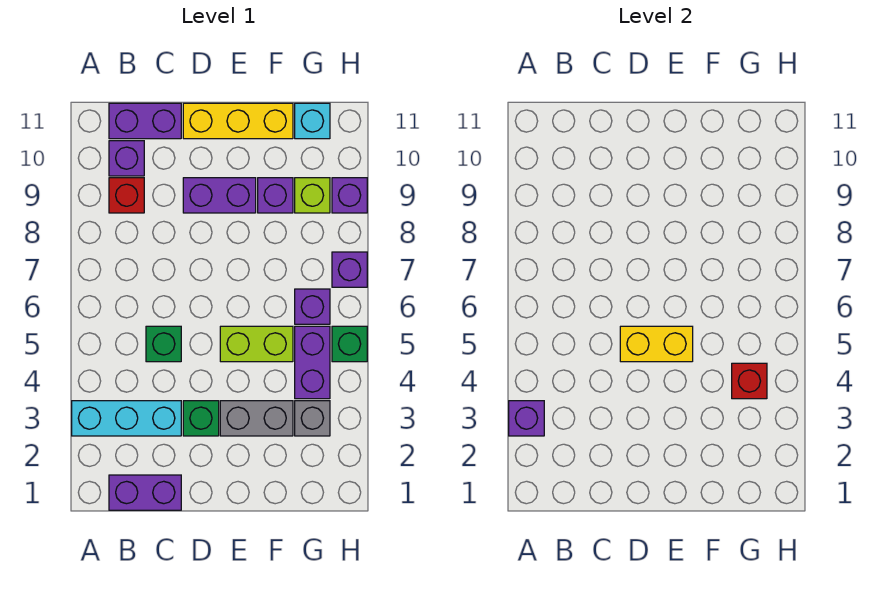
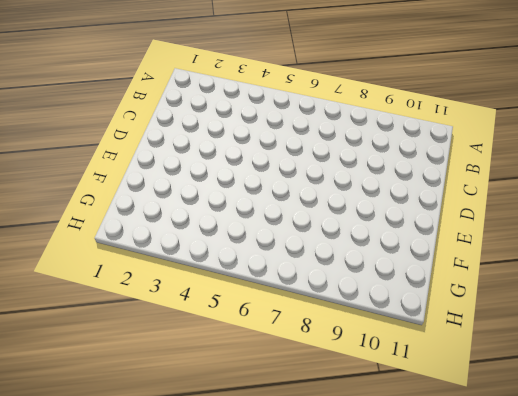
none -> cyan brick A3:C3 level 1
none -> purple brick B1:C1 level 1
none -> red brick B9 level 1

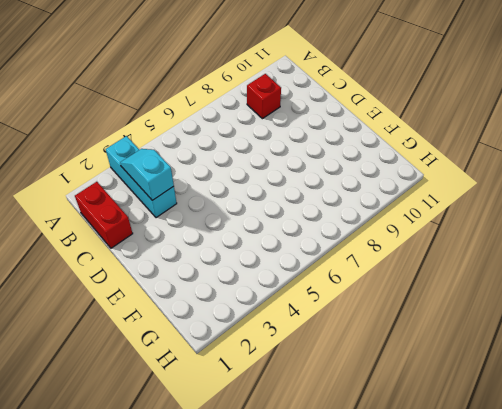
red brick B1:C1 level 1 -> purple brick B1:C1 level 1
cyan slope B3:C3 level 2 top C -> none
none -> purple brick B10 level 1
none -> purple brick B11:C11 level 1
none -> green brick C5 level 1

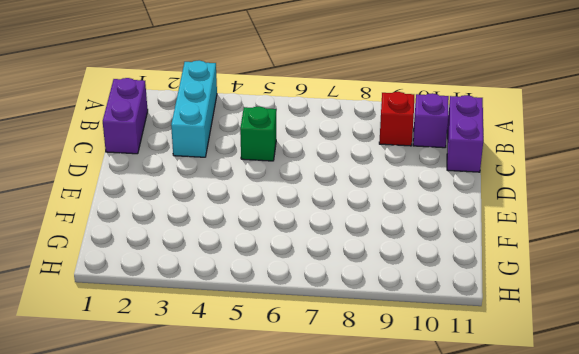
none -> green brick D3 level 1
none -> purple brick D9:E9 level 1
none -> yellow brick D11:F11 level 1

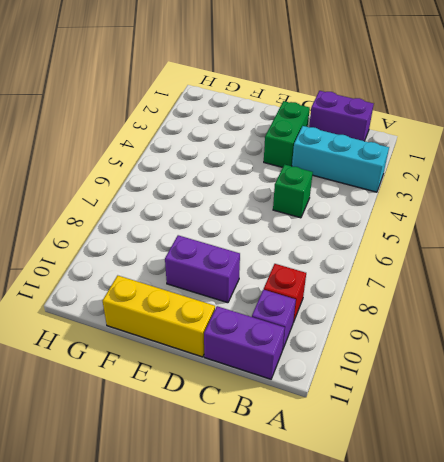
green brick D2:D3 level 1 -> green brick D3 level 1
none -> grey brick E3:F3 level 1
none -> lime brick E5:F5 level 1
none -> purple brick F9 level 1

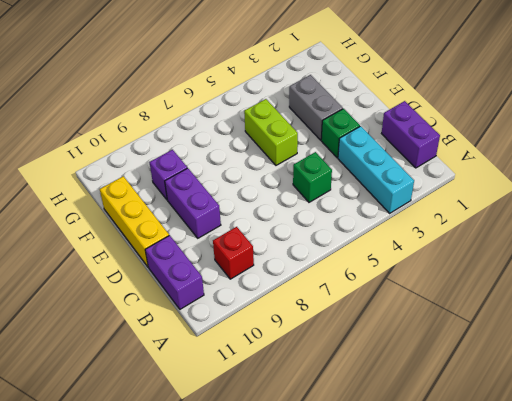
none -> purple brick B10 level 1
none -> grey brick G3 level 1
none -> purple brick G4:G5 level 1

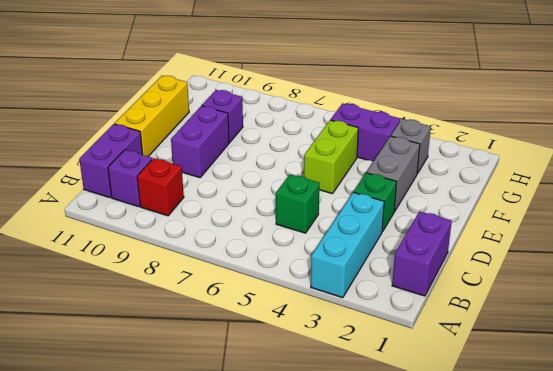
none -> purple brick G6 level 1
none -> lime brick G9 level 1
none -> cyan brick G11 level 1

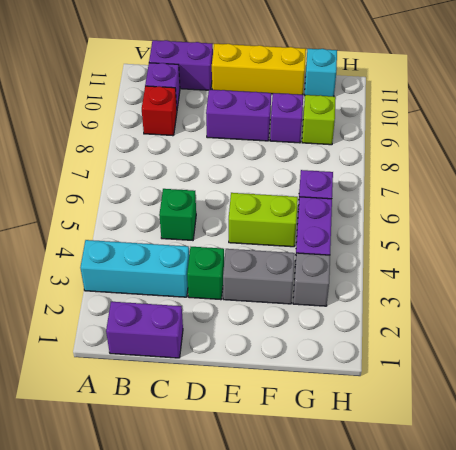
none -> green brick H5 level 1
none -> purple brick H7 level 1
none -> purple brick H9 level 1

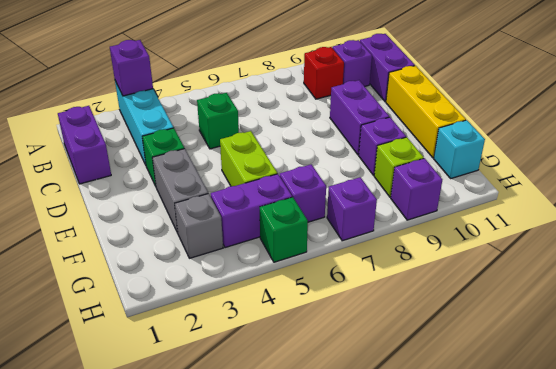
none -> yellow brick D5:E5 level 2
none -> red brick G4 level 2

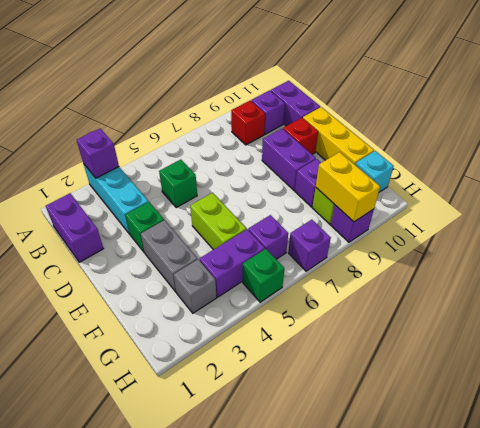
red brick D10 level 1 -> red brick G4 level 2
yellow brick G9:H9 level 2 -> yellow brick D5:E5 level 2

